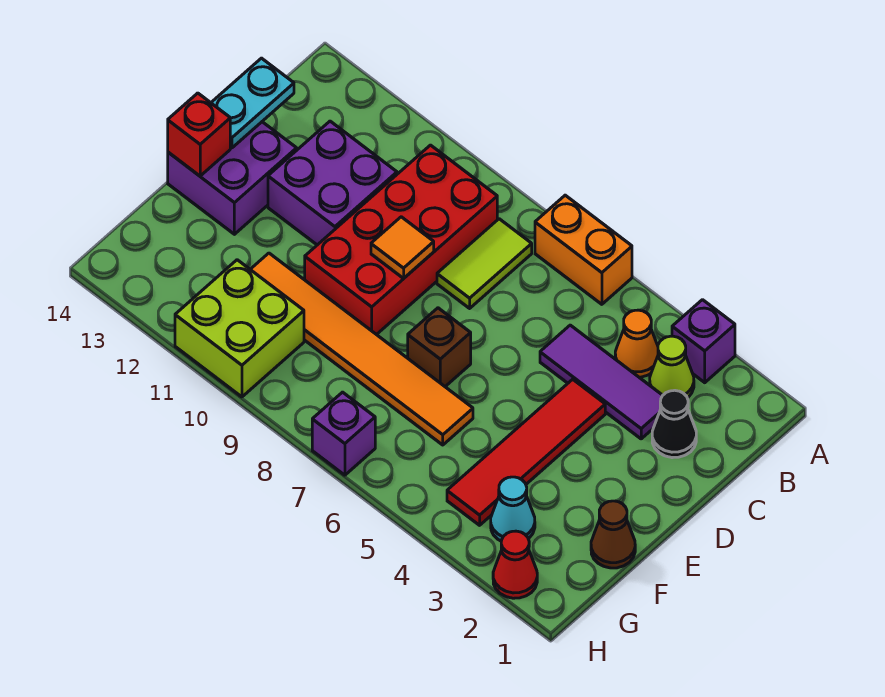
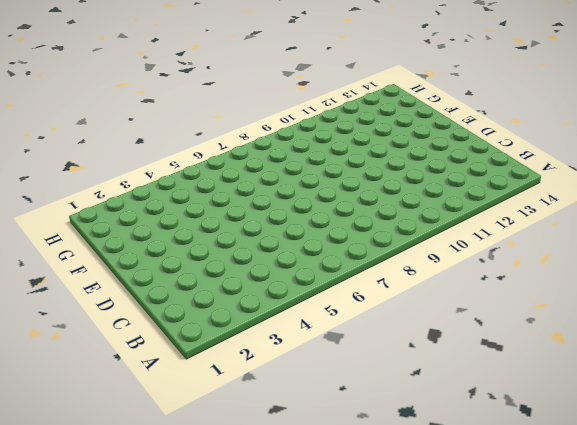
none -> purple brick A3 level 1
none -> orange brick A6:A7 level 1
none -> lime cone B3 level 1

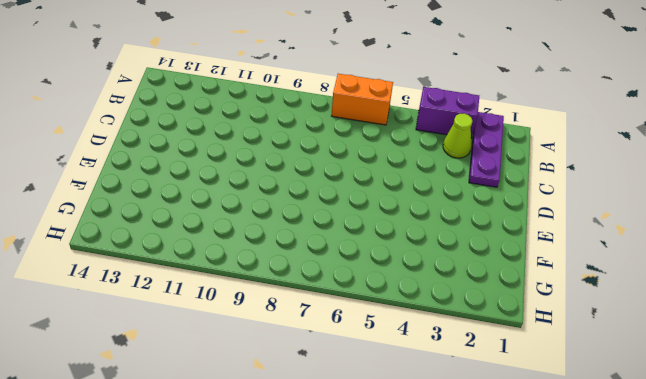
purple plate A2:C2 level 1 -> black cone C2 level 1
purple brick A3:A4 level 1 -> purple brick A3 level 1
none -> orange cone B4 level 1
none -> lime tile B8:C8 level 1
none -> red brick B9:E10 level 1

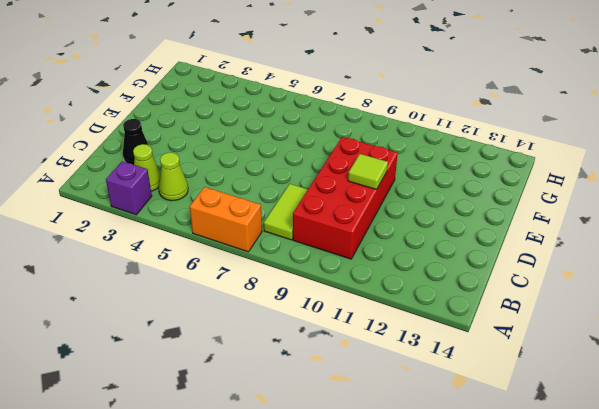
lime cone B4 level 1 -> orange cone B4 level 1
lime tile D10 level 2 -> none
none -> purple tile C3:C5 level 1
none -> purple brick C11:D12 level 1
none -> red tile D4:G4 level 1

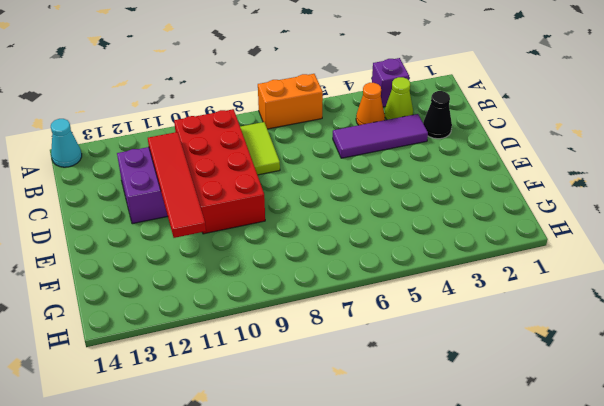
cyan cone A14 level 1 -> cyan cone G3 level 1
red tile C11:F11 level 2 -> red tile D4:G4 level 1
none -> purple brick D13:E14 level 1
none -> brown brick E7 level 1
none -> brown cone F1 level 1

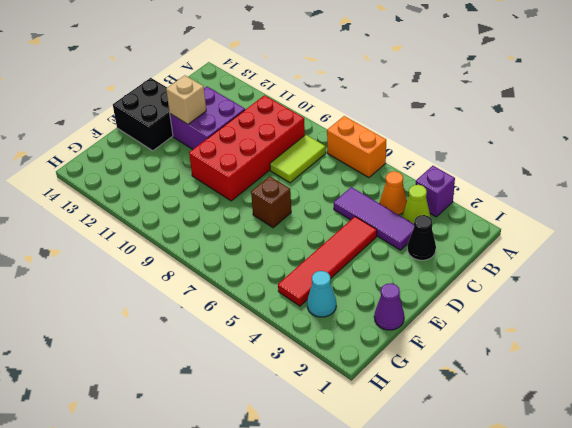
tan brick D12 level 2 -> none
black brick D13:E14 level 1 -> purple brick D13:E14 level 1
purple cone F1 level 1 -> brown cone F1 level 1
none -> orange tile F6:F11 level 1
none -> lime brick G10:H11 level 1
none -> red cone H2 level 1

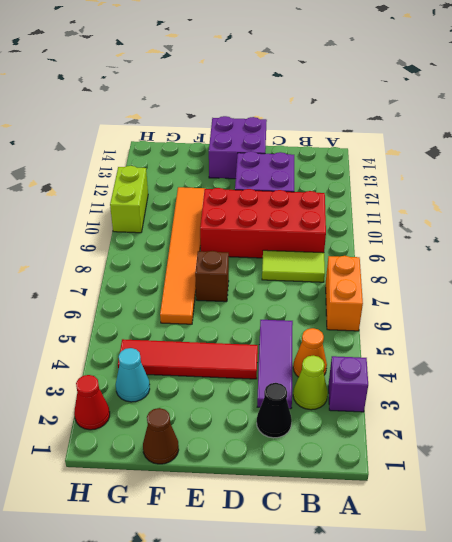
lime brick H10:H11 level 1 -> lime brick G10:H11 level 1
none -> purple brick H7 level 1
none -> cyan plate C14:D14 level 2
none -> orange tile D9 level 2

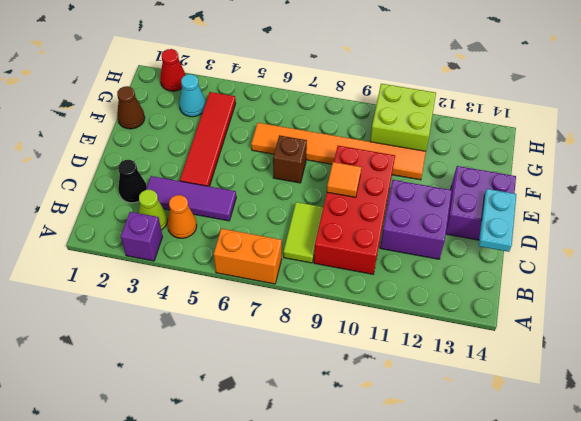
none -> purple brick H7 level 1
none -> red brick E14 level 2

